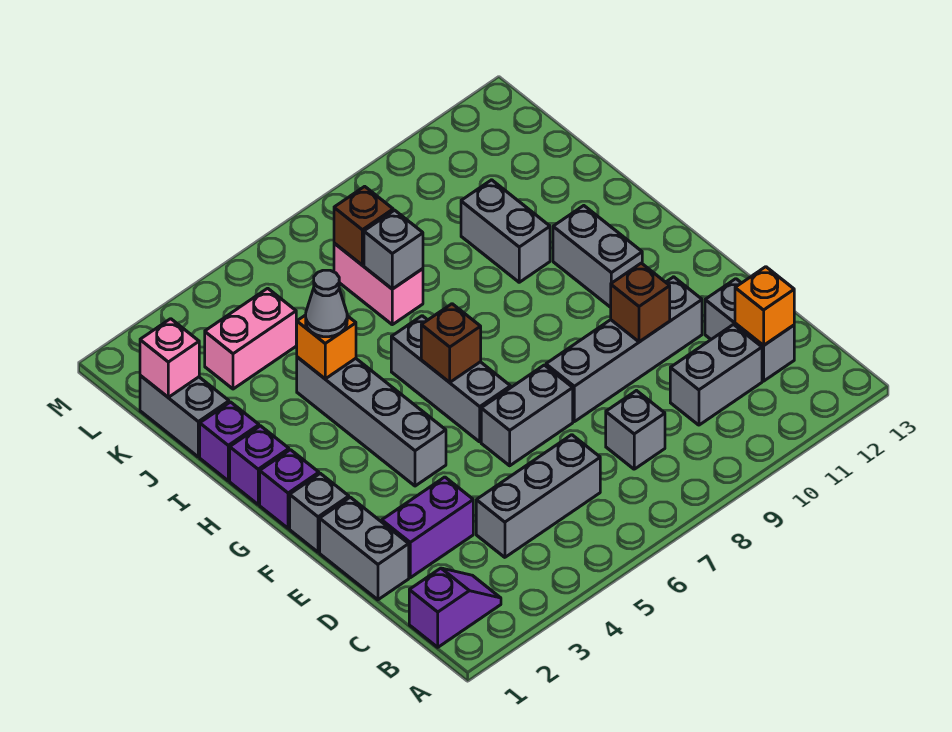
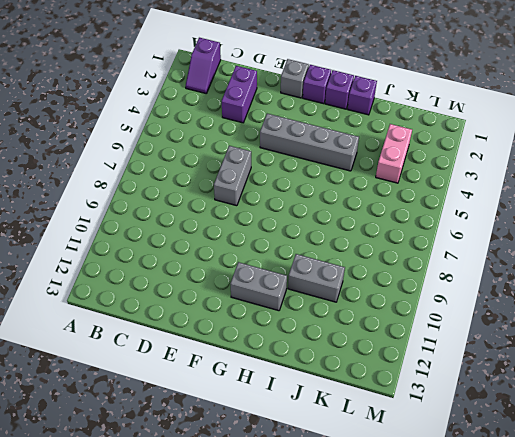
none -> grey brick C4:C6 level 1
none -> grey brick C8 level 1
none -> grey brick C10:C11 level 1

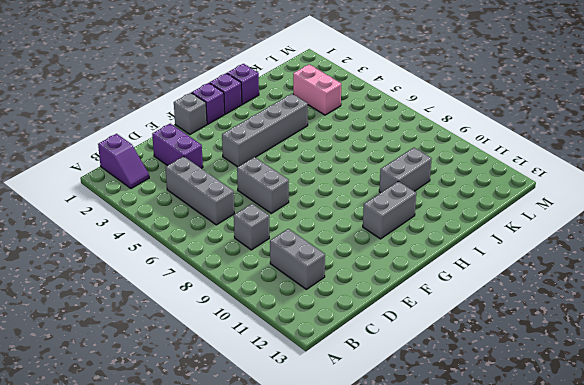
none -> grey brick C12:D12 level 1
none -> grey brick D1:E1 level 1
none -> grey brick E8:E11 level 1

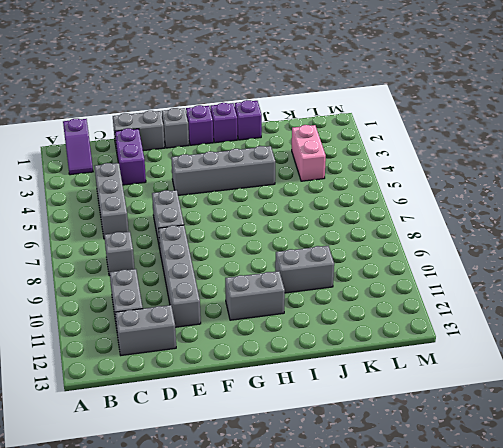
none -> grey brick F6:H6 level 1
none -> grey brick J1:K1 level 1
none -> pink brick J7:K7 level 1

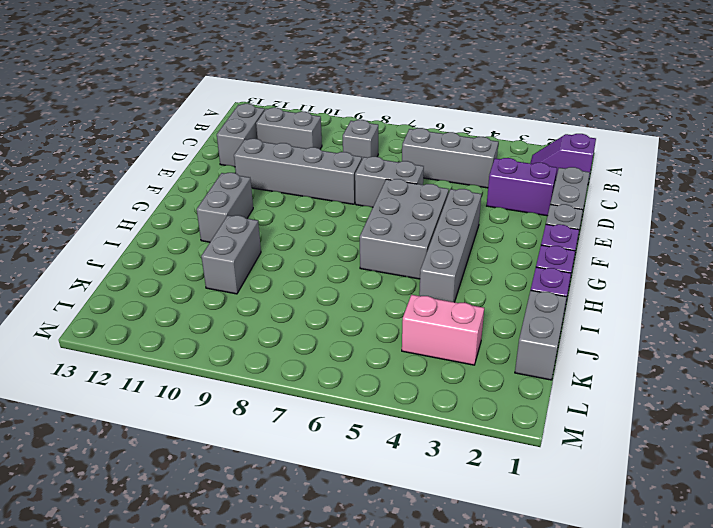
grey brick F5:H6 level 1 -> grey brick F6:H6 level 1
none -> pink brick J7:K7 level 1
none -> orange brick C12 level 2
none -> brown brick E10 level 2

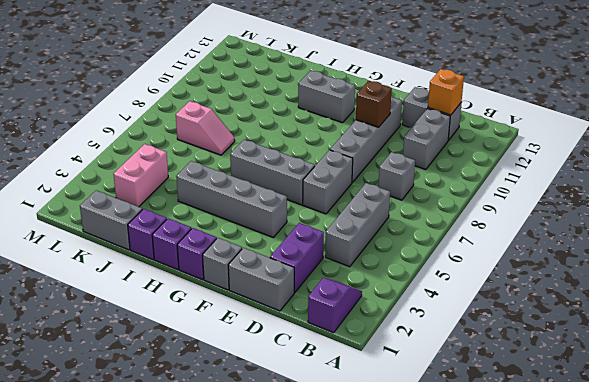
pink slope J7:K7 level 1 top K -> pink brick J7:K7 level 1
none -> grey brick I10:J10 level 1
none -> brown brick G6 level 2
none -> orange brick I4 level 2

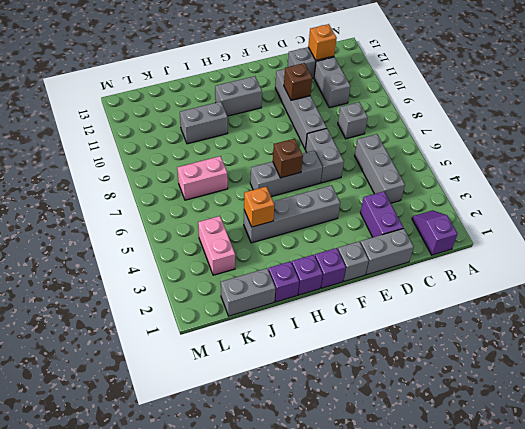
none -> grey brick J7 level 2
none -> pink brick K1 level 2
none -> brown brick K7 level 2

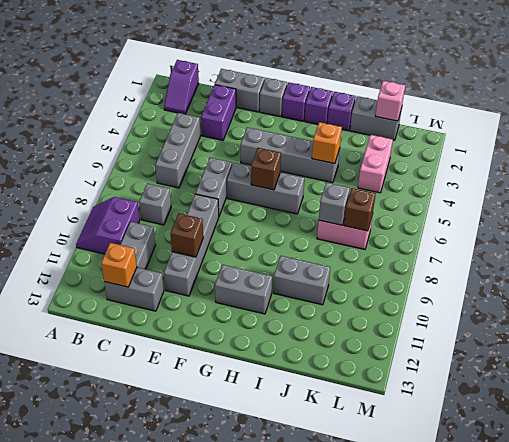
purple slope A9:B10 level 1 top B -> none
none -> grey cone I4 level 3

